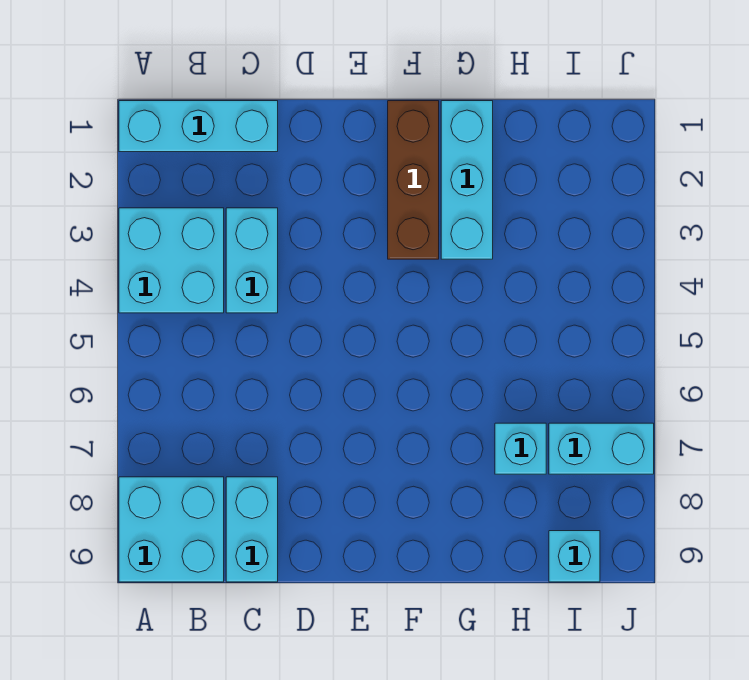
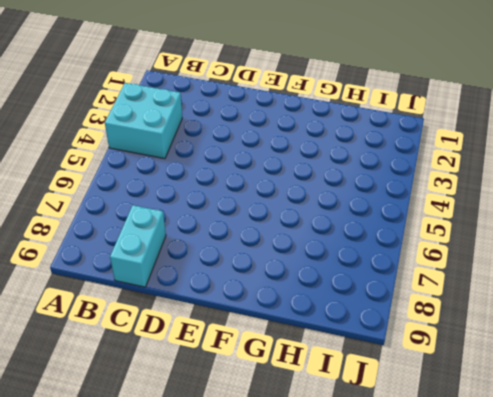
none -> cyan brick A1:C1 level 1
none -> cyan brick A8:B9 level 1

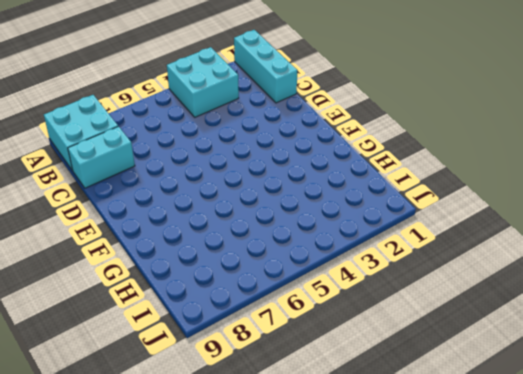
none -> cyan brick C3:C4 level 1
none -> brown brick F1:F3 level 1

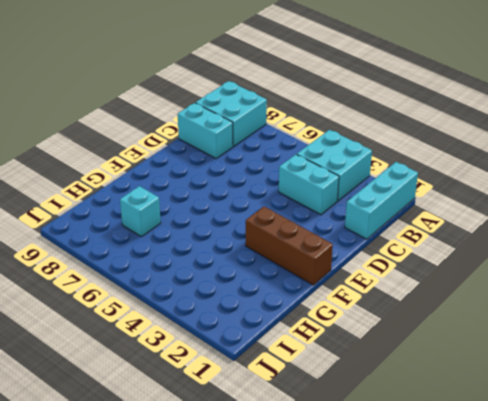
none -> cyan brick G1:G3 level 1
none -> cyan brick I7:J7 level 1

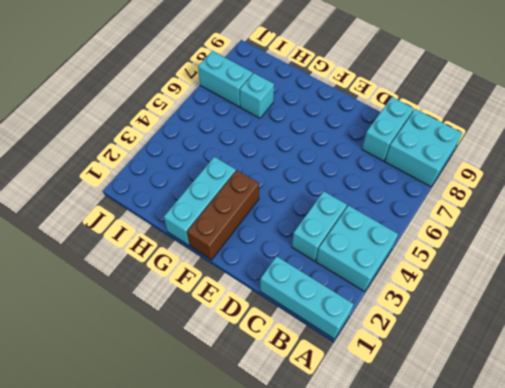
none -> cyan brick I9 level 1

